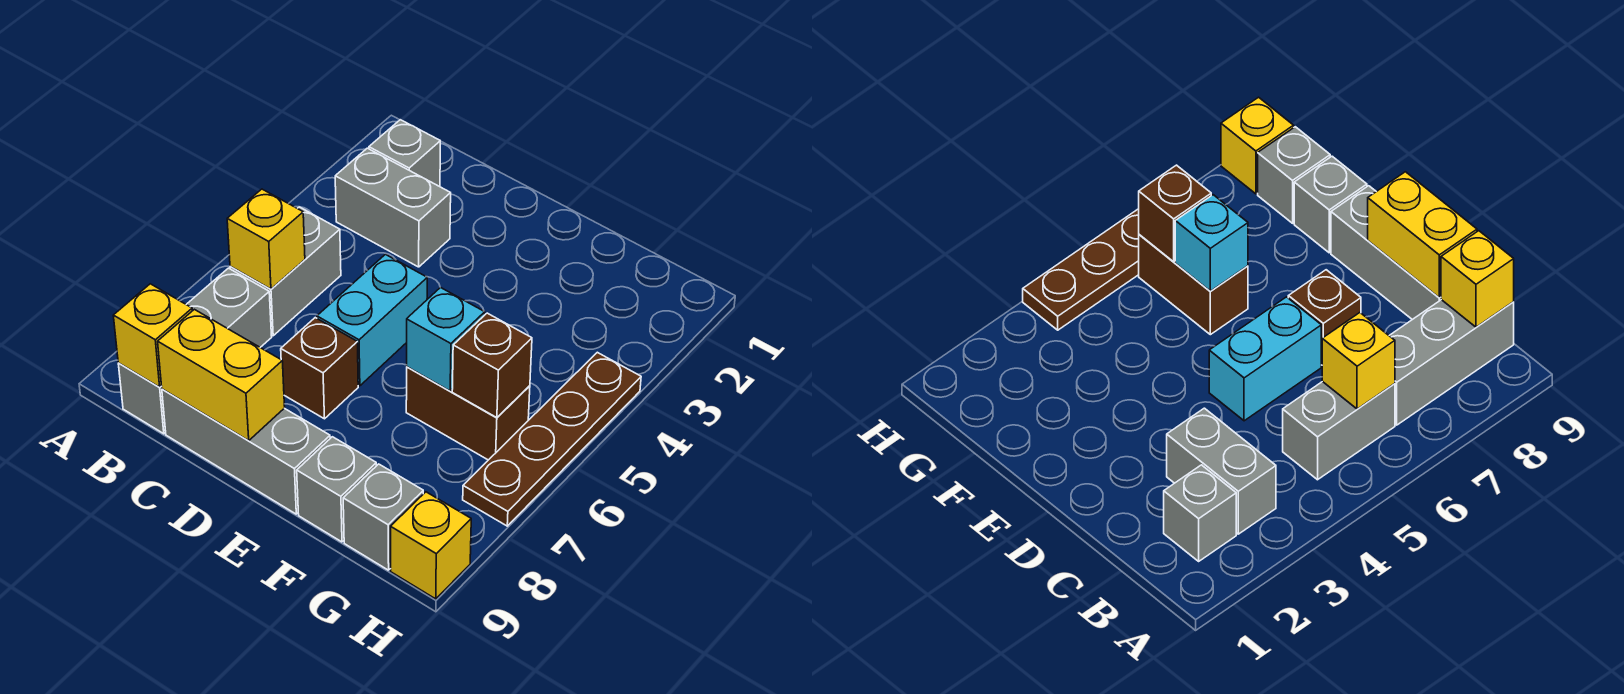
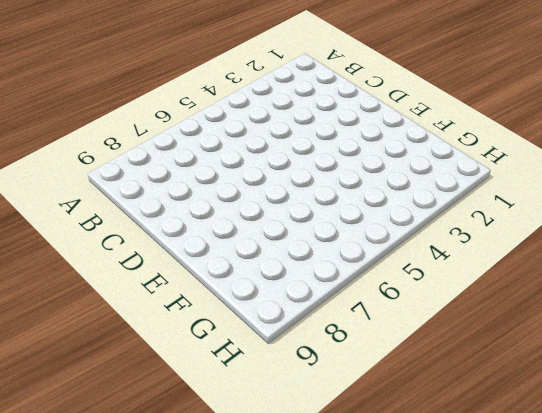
none -> grey brick B2 level 1
none -> grey brick B3:C3 level 1
none -> grey brick B5:B6 level 1

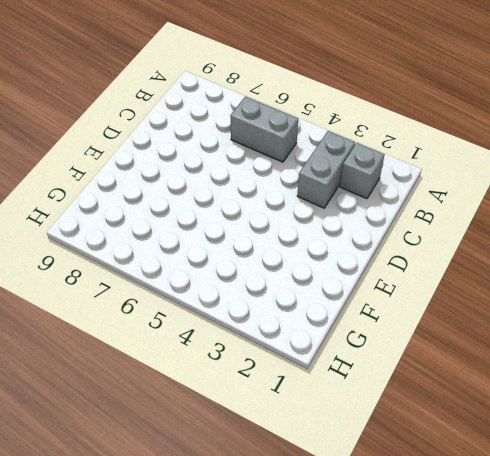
none -> grey brick B7:B9 level 1
none -> grey brick C9:E9 level 1
none -> cyan brick D5:D6 level 1

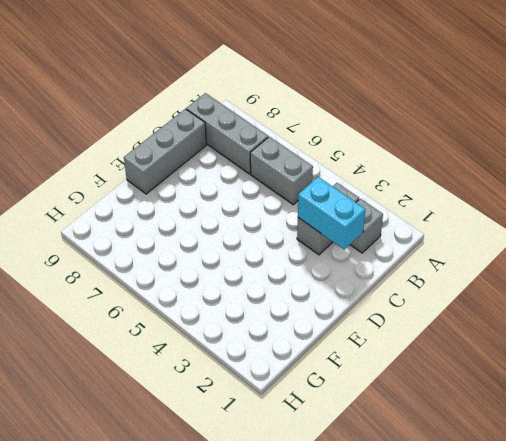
cyan brick C2:C3 level 2 -> cyan brick D5:D6 level 1
none -> brown brick D7 level 1
none -> brown brick F6:G6 level 1
none -> grey brick F9 level 1

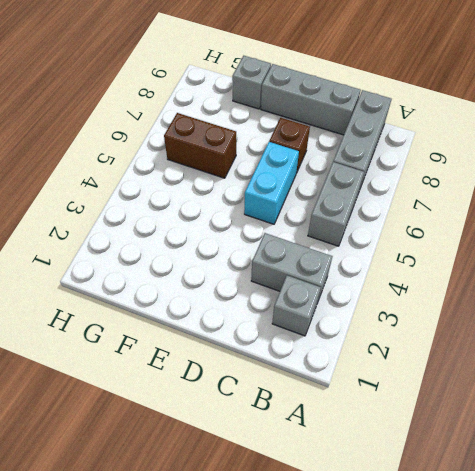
none -> grey brick G9 level 1
none -> brown plate H4:H7 level 1
none -> yellow brick H9 level 1

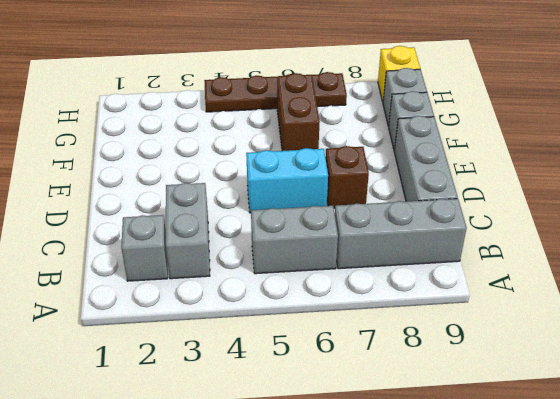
none -> yellow brick B6 level 2
none -> yellow brick B9 level 2
none -> yellow brick C9:D9 level 2

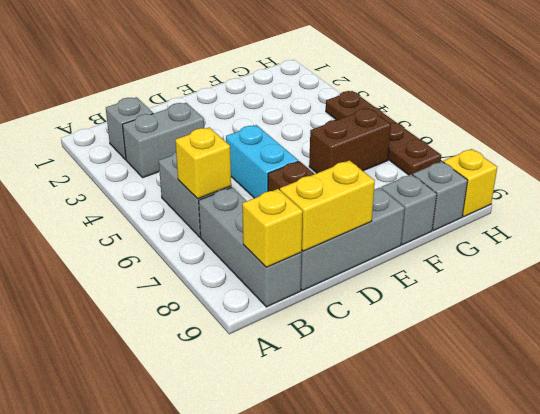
none -> cyan brick F6 level 2
none -> brown brick G6 level 2

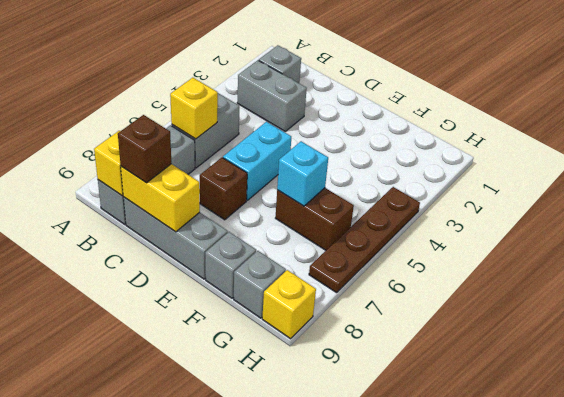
brown brick C9 level 3 -> brown brick G6 level 2

